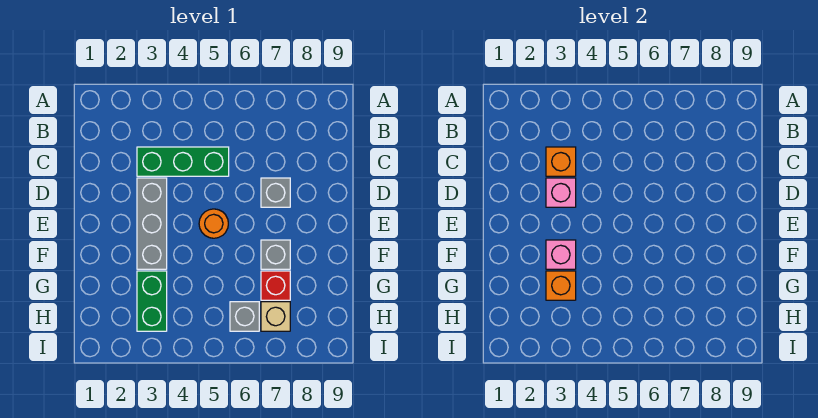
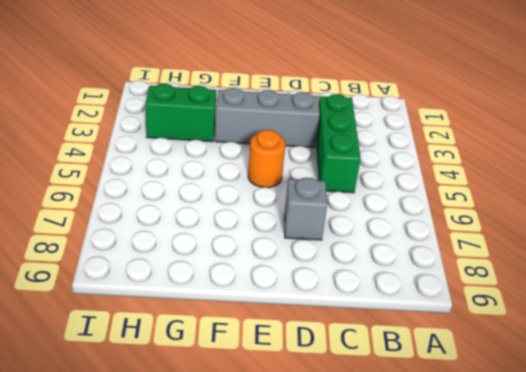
none -> grey brick F7 level 1
none -> red brick G7 level 1
none -> grey brick H6 level 1

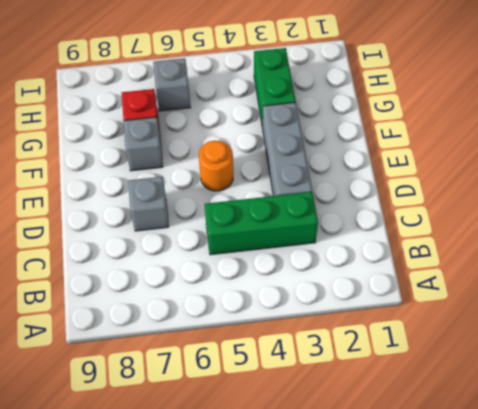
none -> tan brick H7 level 1
none -> orange brick C3 level 2
none -> pink brick D3 level 2

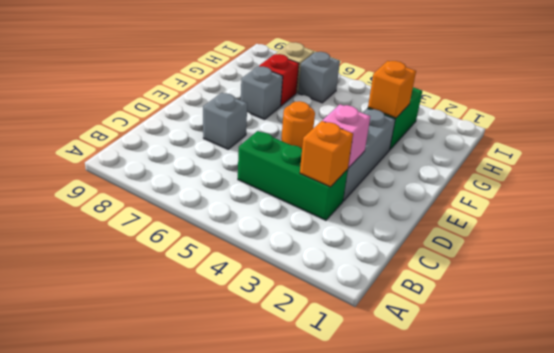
none -> pink brick F3 level 2

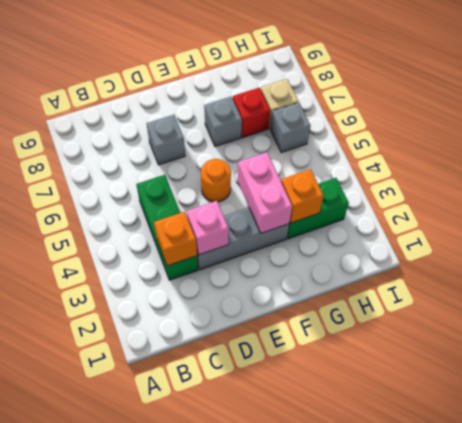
pink brick F3:F4 level 2 -> pink brick F3 level 2

